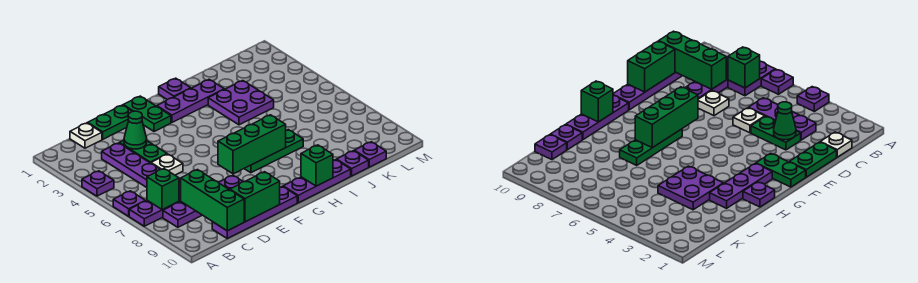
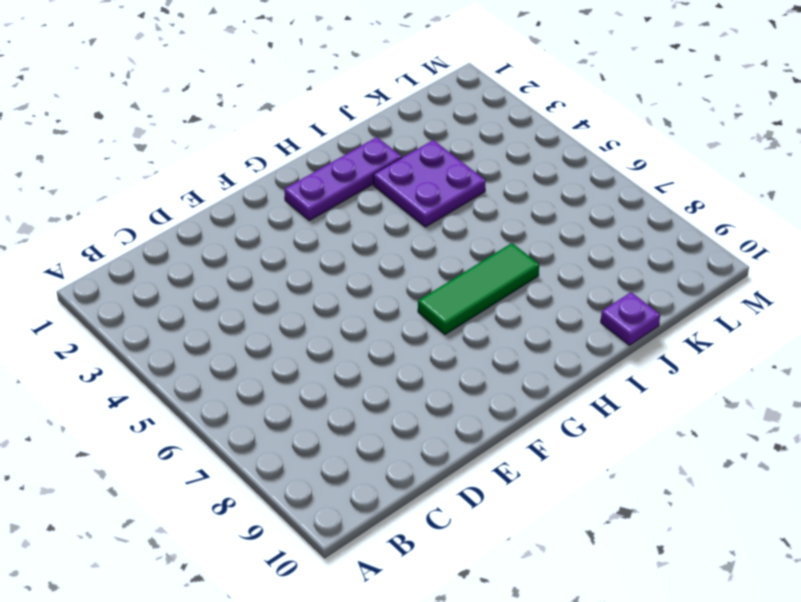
green tile G7:I7 level 1 -> green plate G7:I7 level 1
none -> purple plate A4 level 1
none -> purple plate A6 level 1
none -> purple plate A7:B7 level 1

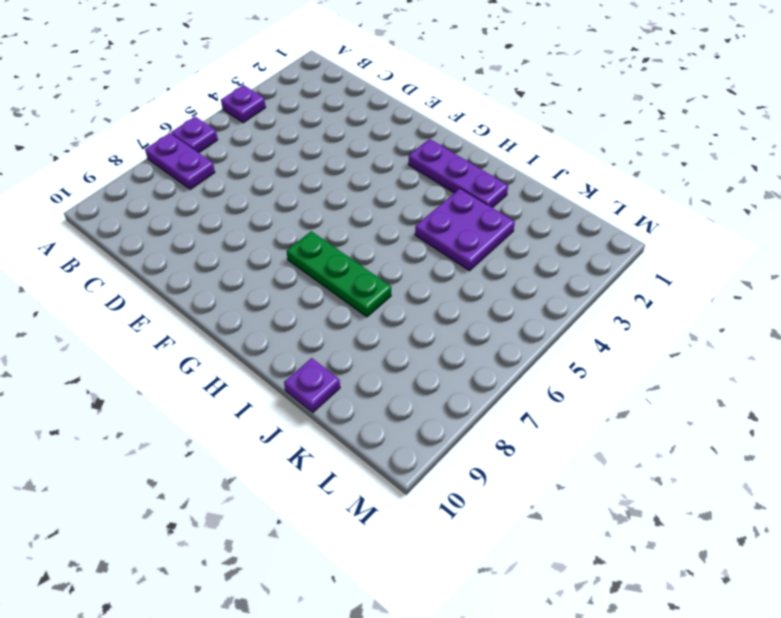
none -> purple plate B8:E8 level 1
none -> white plate C1 level 1
none -> purple plate C3:C5 level 1

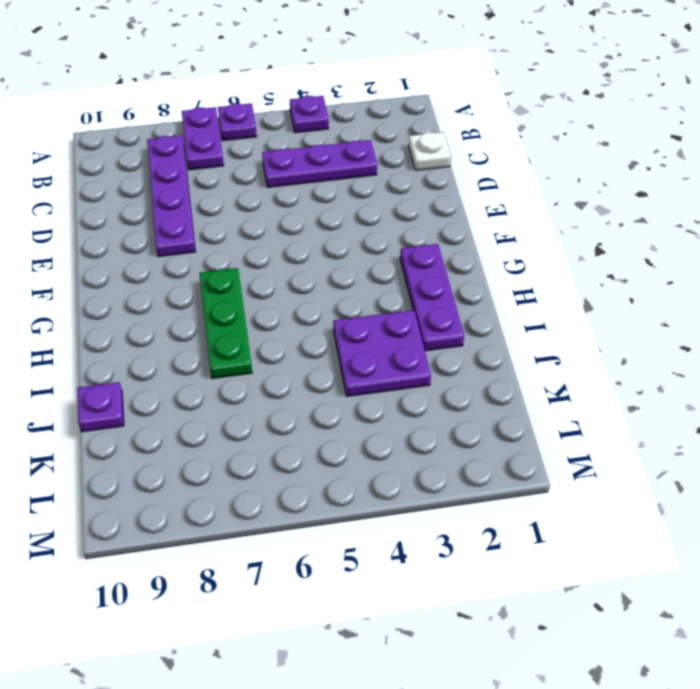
none -> purple plate C10:F10 level 1
none -> green plate D1:E1 level 1
none -> green plate D3:D4 level 1

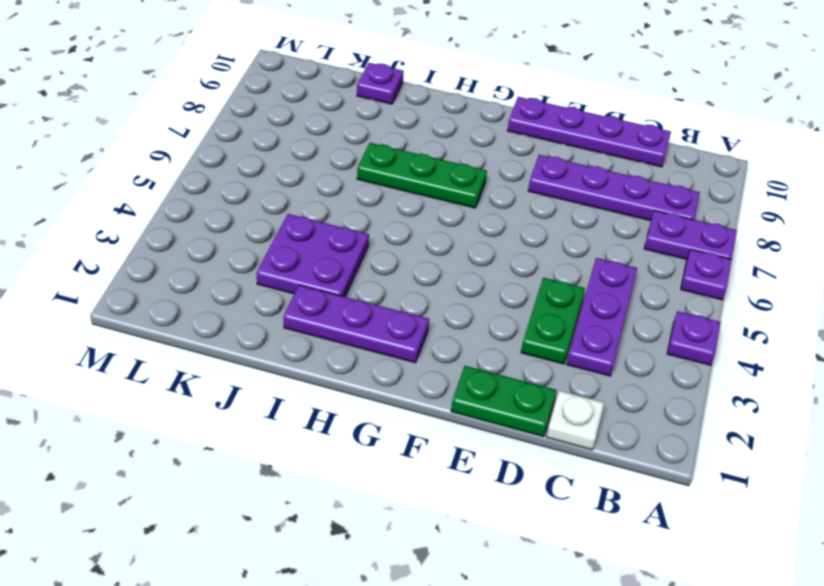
none -> white plate D5 level 1
none -> white plate D7 level 1
none -> green plate F1:F2 level 1

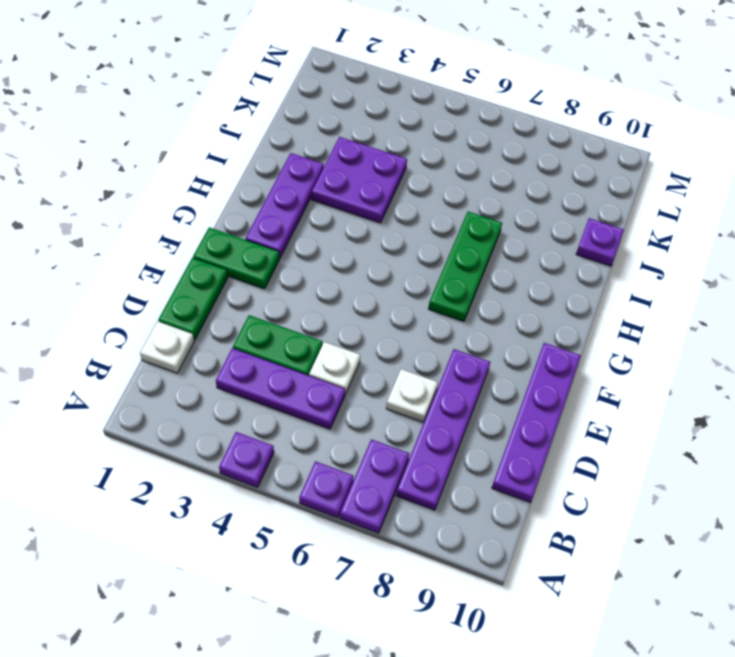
none -> purple plate G10:I10 level 1
none -> purple plate H1 level 1
none -> purple plate K10 level 1

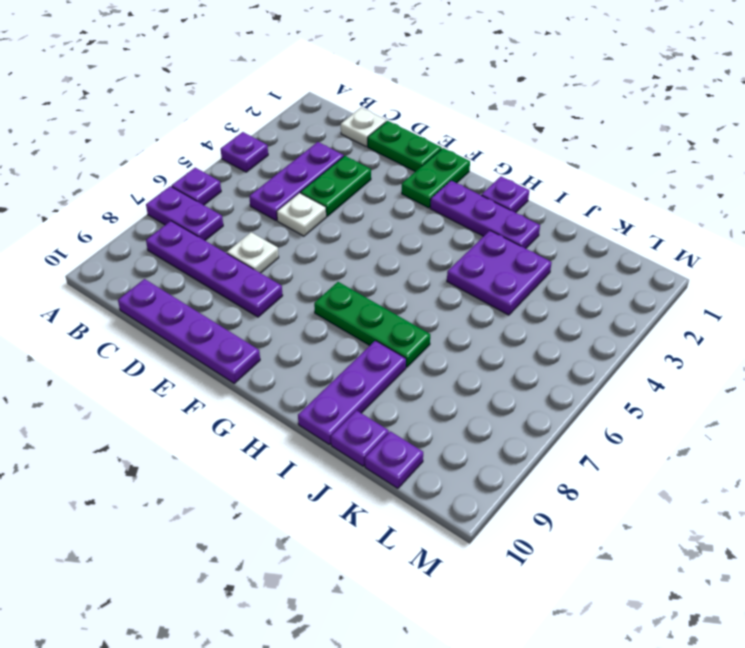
purple plate I8:I10 level 1 -> purple plate G10:I10 level 1
none -> green brick B7 level 2
none -> green brick C8:C10 level 2
none -> green cone D3 level 2

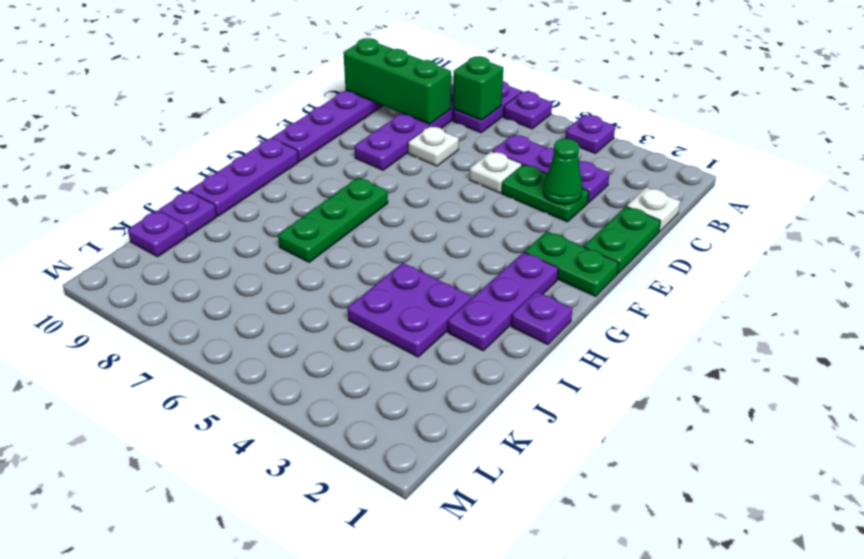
none -> green brick D10:E10 level 2
none -> green brick F7:H7 level 2
none -> green brick H10 level 2

